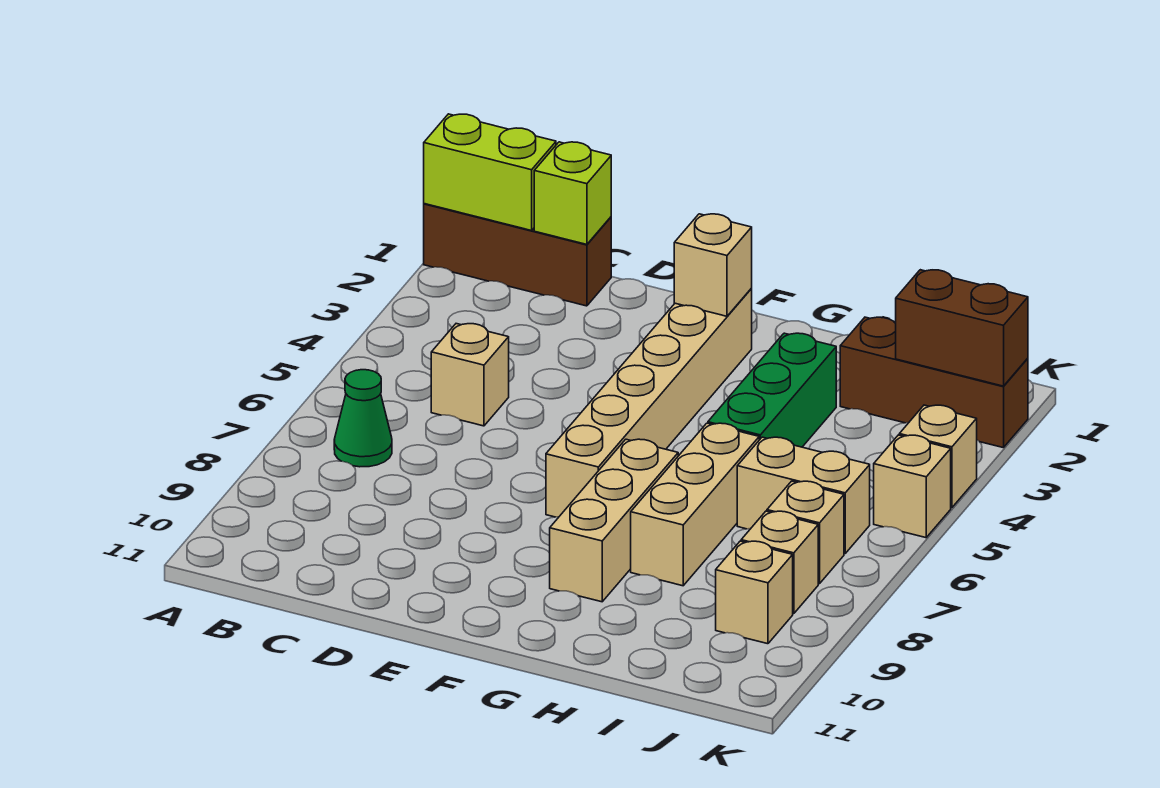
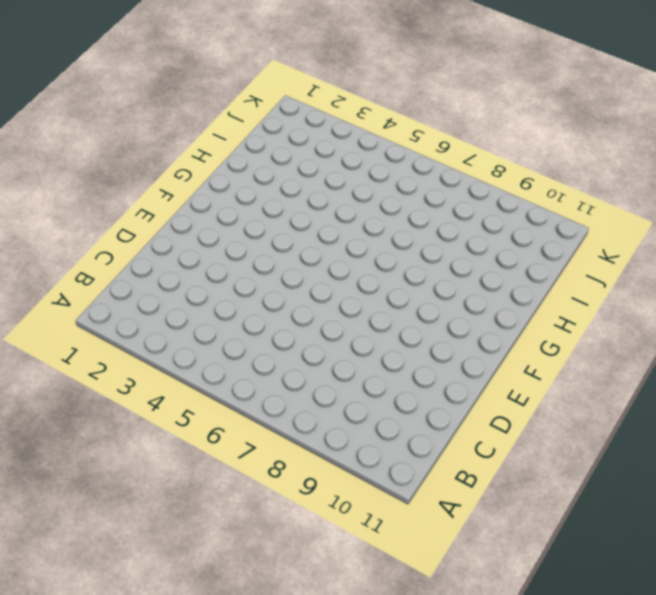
none -> brown brick A1:C1 level 1
none -> green cone B7 level 1
none -> tan brick C5 level 1

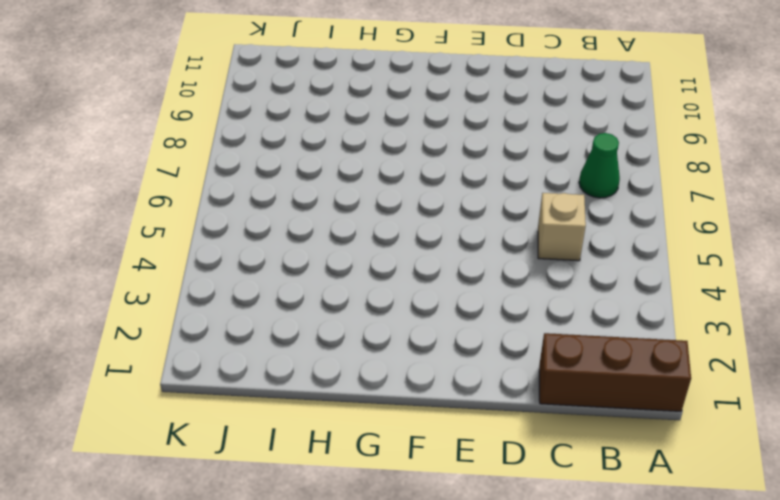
none -> tan brick F2:F7 level 1
none -> tan brick G7:G9 level 1
none -> green brick H3:H5 level 1

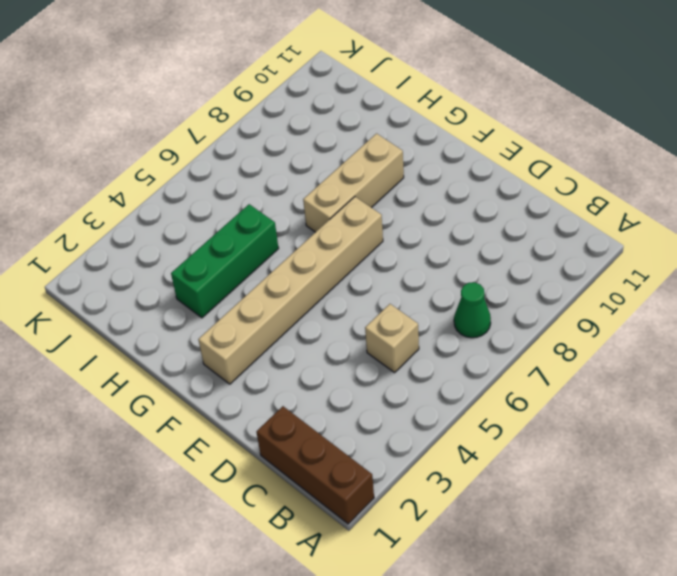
none -> tan brick H6:H8 level 1
none -> brown brick I2:K2 level 1
none -> tan brick I6:J6 level 1

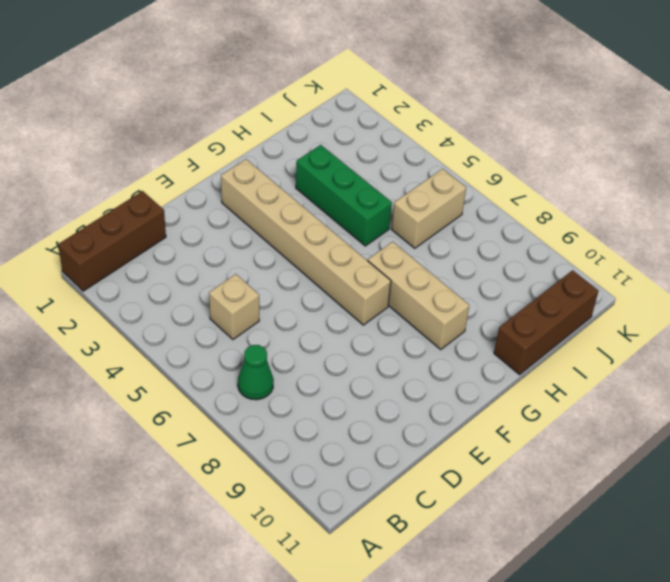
brown brick H11:J11 level 1 -> brown brick I2:K2 level 1
none -> tan brick H6:H8 level 1
none -> tan brick J7 level 1
none -> tan brick J8 level 1

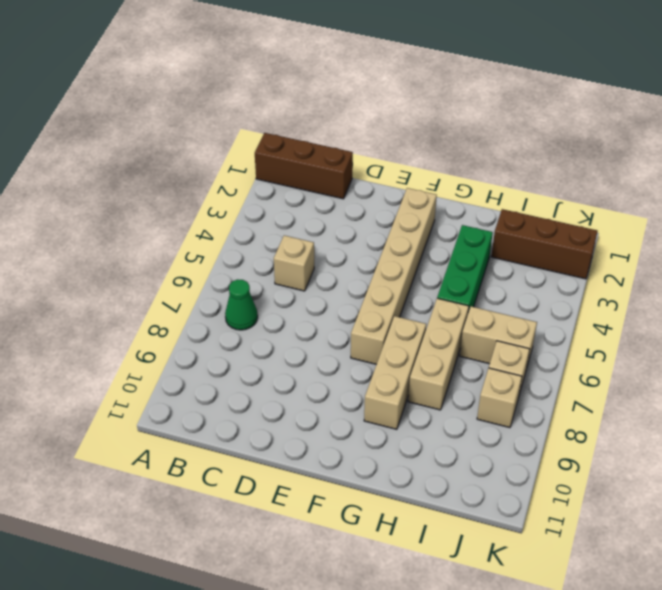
none -> tan brick J9 level 1
none -> tan brick K4 level 1
none -> tan brick K5 level 1

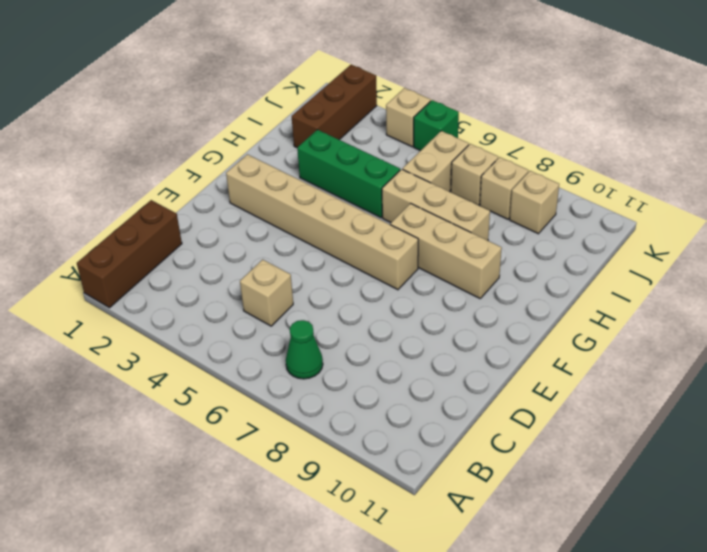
green brick K5 level 1 -> tan brick K5 level 1
none -> lime brick A1:B1 level 2
none -> lime brick C1 level 2
none -> tan brick F2 level 2

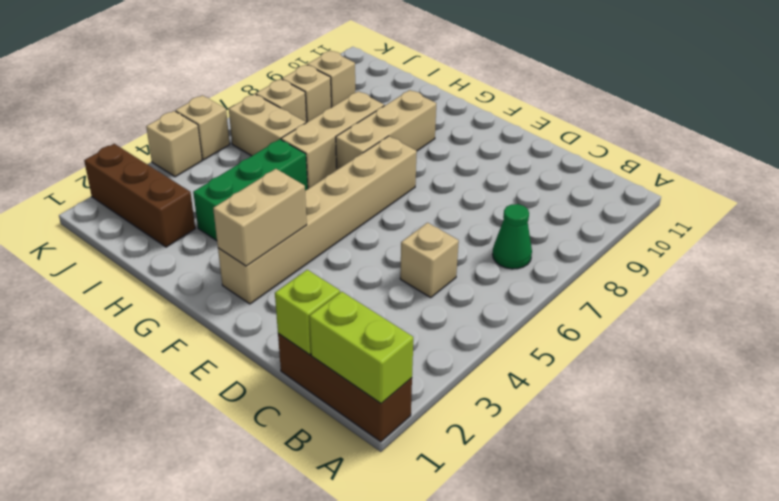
tan brick F2:F3 level 2 -> tan brick F2 level 2
none -> brown brick J2:K2 level 2

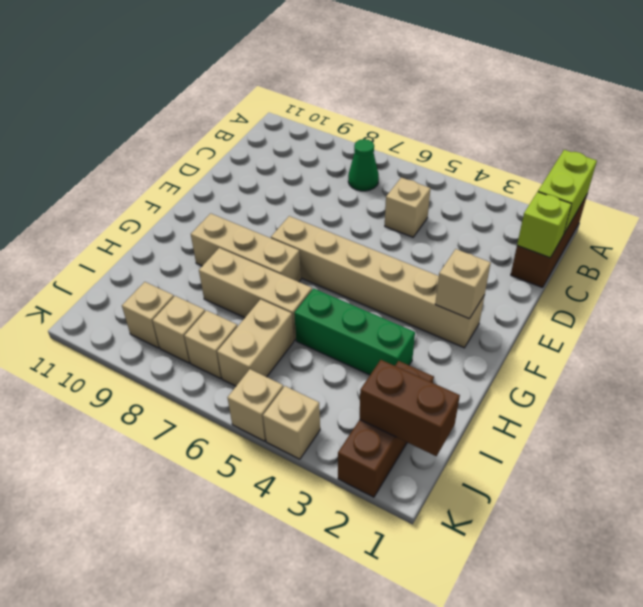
brown brick J1:J2 level 2 -> brown brick J2:K2 level 2

